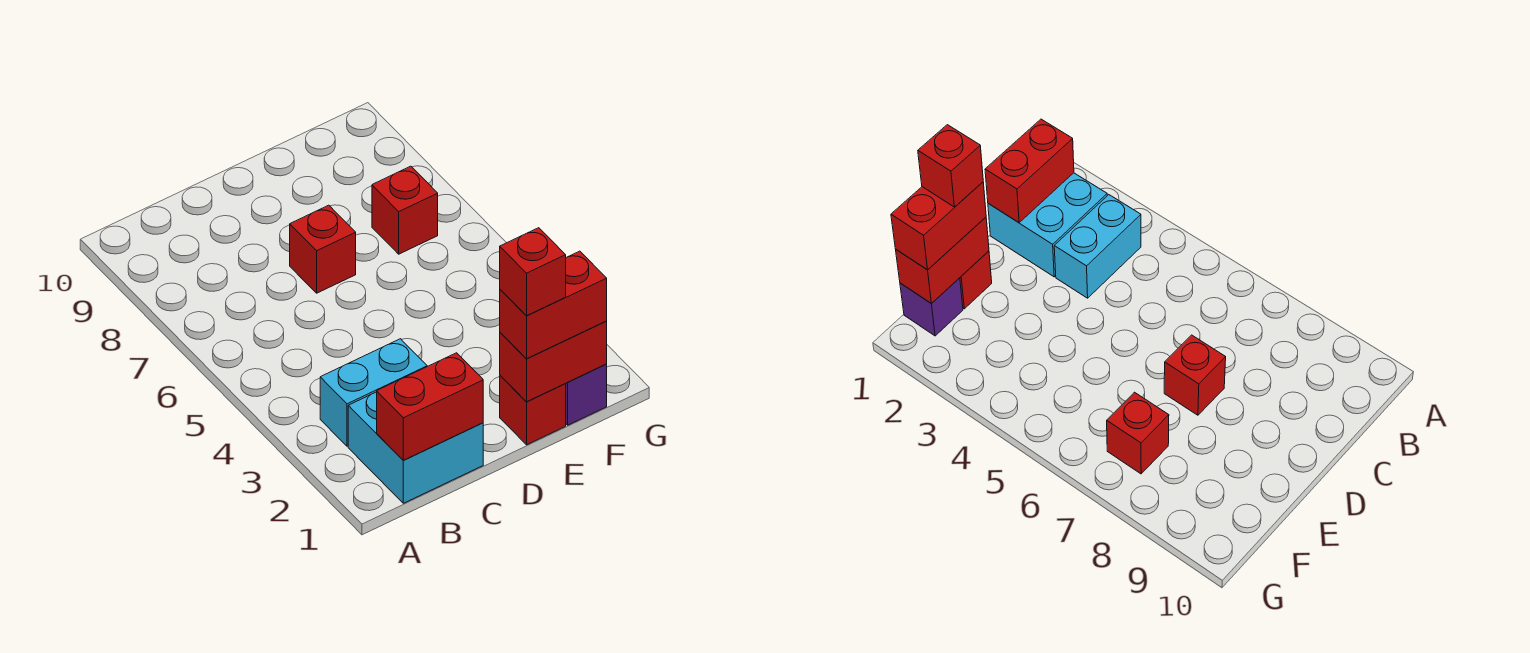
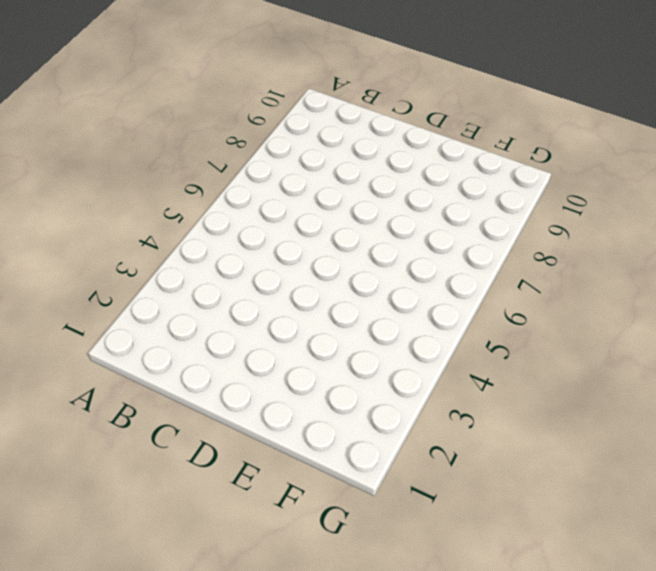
none -> cyan brick B1:C2 level 1
none -> cyan brick B3:C3 level 1

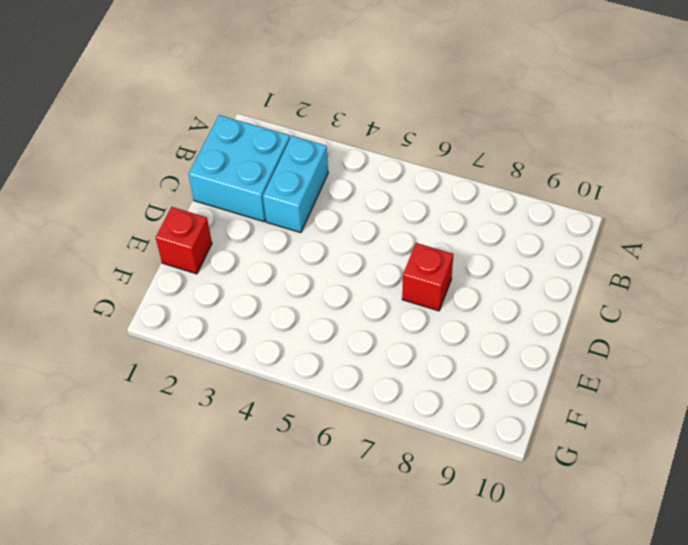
none -> purple brick F1 level 1
none -> red brick F7 level 1

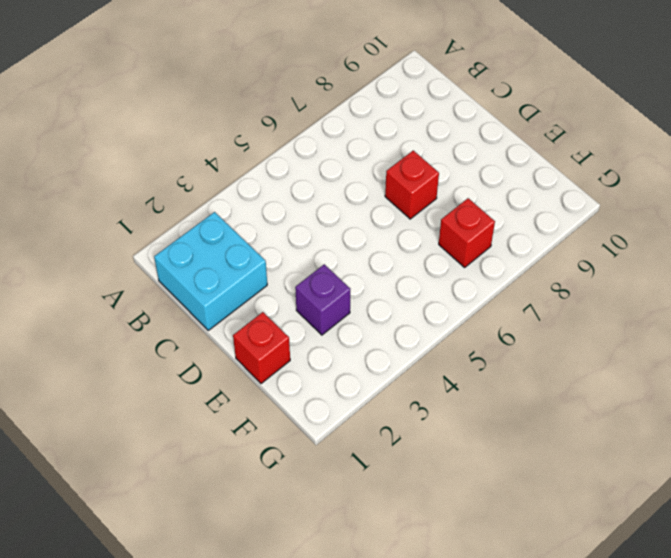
purple brick E3 level 1 -> purple brick F1 level 1
none -> cyan brick B3:C3 level 1
none -> red brick B1:C1 level 2

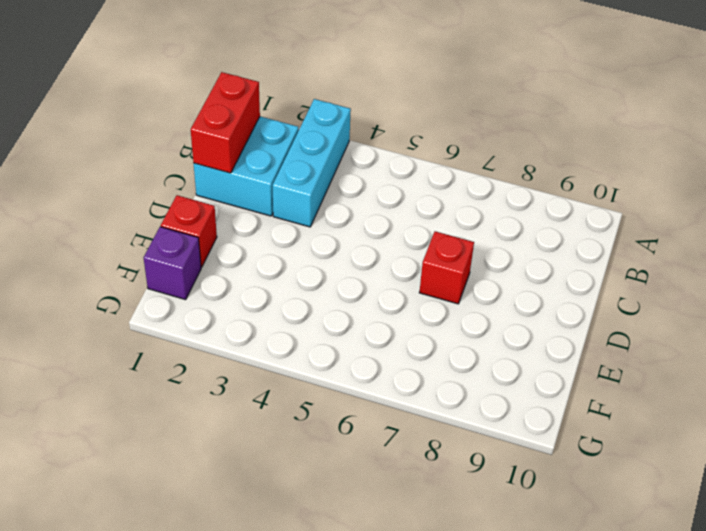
cyan brick A3:C3 level 1 -> cyan brick B3:C3 level 1
none -> red brick F7 level 1
none -> red brick E1:F1 level 2

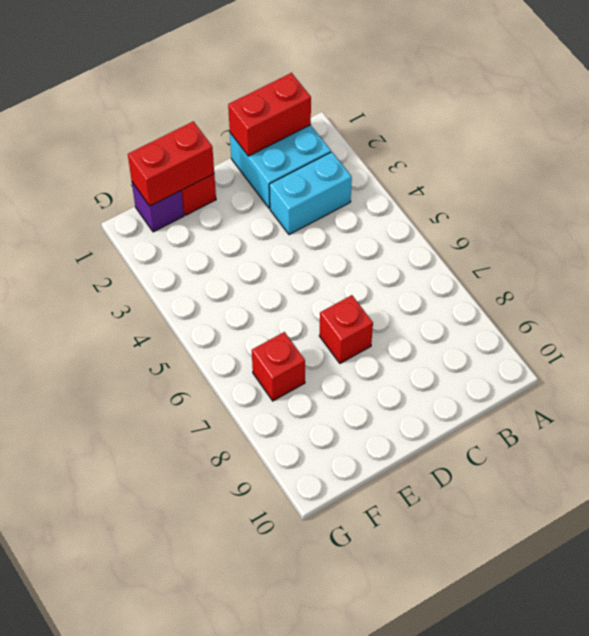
none -> red brick E1:F1 level 3
none -> red brick E1 level 4

